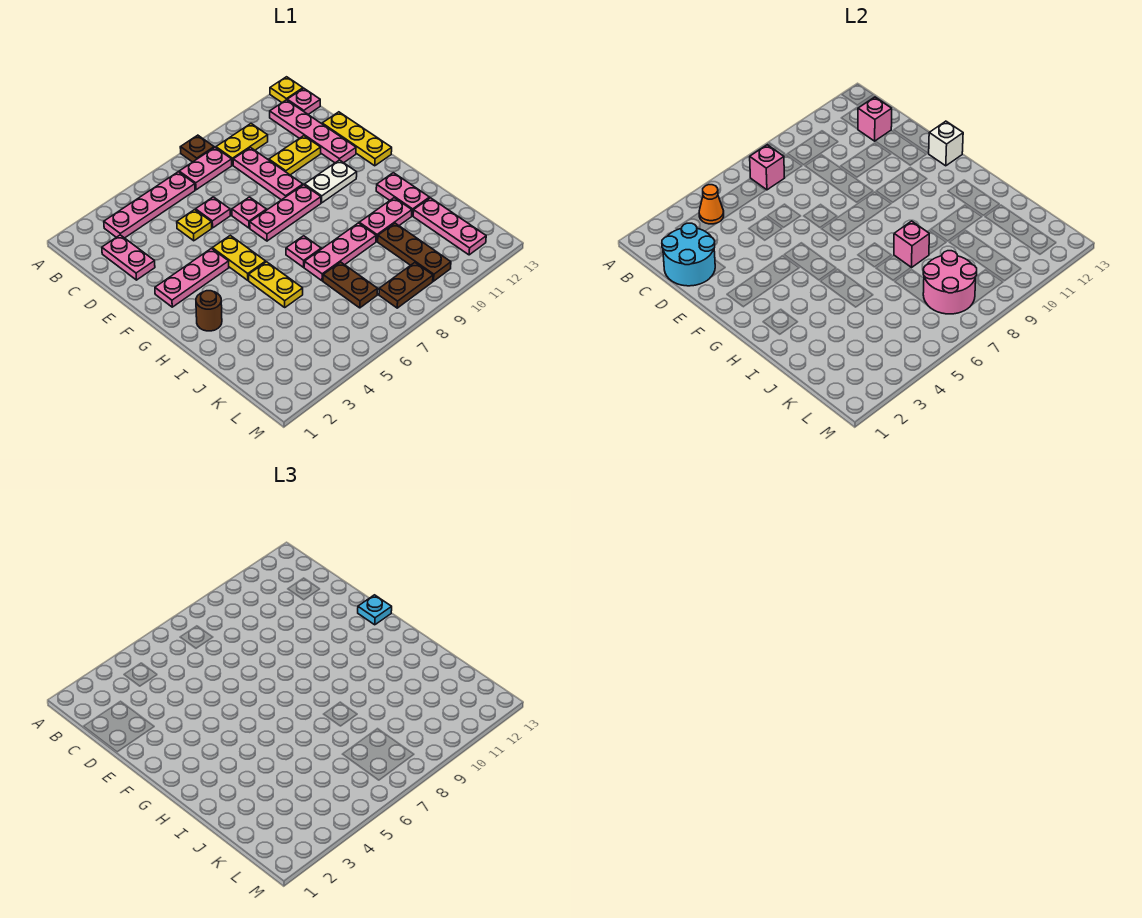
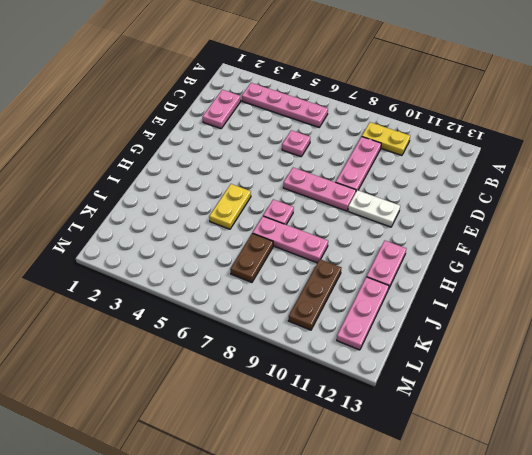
none -> brown plate A8 level 1
none -> yellow plate A13 level 1
none -> pink plate B7:B8 level 1
none -> pink plate B12:E12 level 1

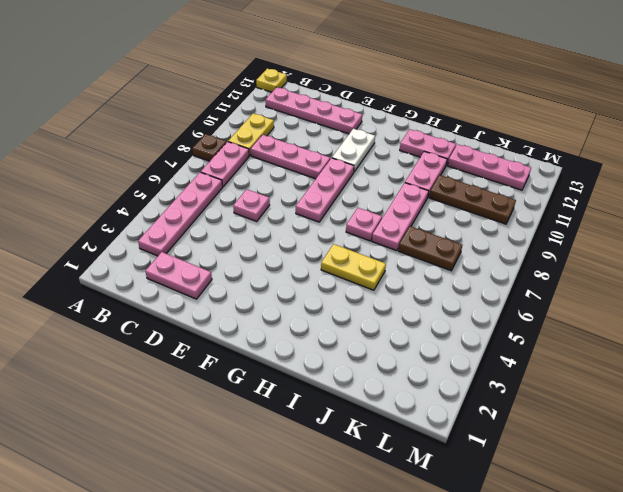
none -> pink plate B13 level 1
none -> yellow plate D5 level 1
none -> yellow plate D10:D11 level 1
none -> yellow plate D13:F13 level 1

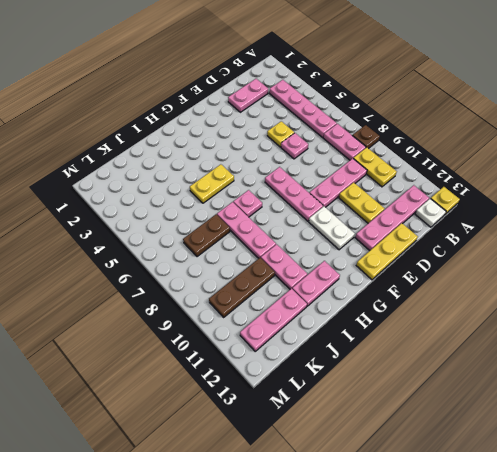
white plate B13 level 1 -> pink plate B13 level 1
none -> pink plate E7 level 1
none -> pink plate F2:F4 level 1
none -> yellow plate F5:G5 level 1
none -> brown round brick H2 level 1

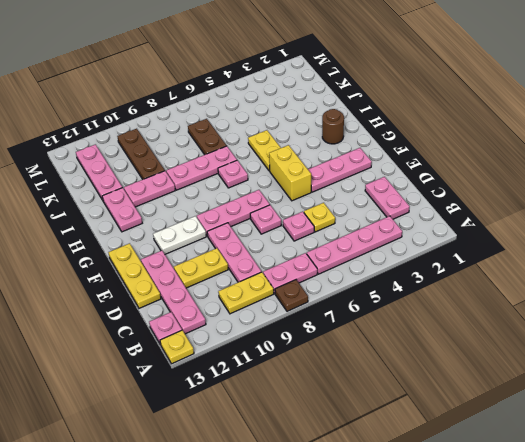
yellow brick F5:G5 level 1 -> yellow plate F5:G5 level 1
none -> brown plate L8:L9 level 1
none -> orange cone B4 level 2
none -> pink brick B7 level 2
none -> cyan round brick C1:D2 level 2

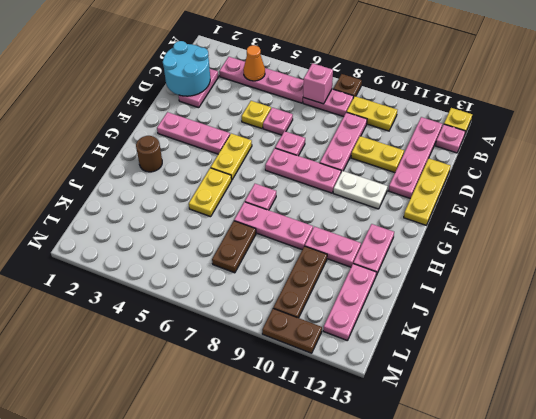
brown plate M10:M11 level 1 -> brown plate L8:L9 level 1
none -> pink brick C12 level 2
none -> white brick F13 level 2
none -> pink brick I8 level 2
none -> pink round brick K7:L8 level 2

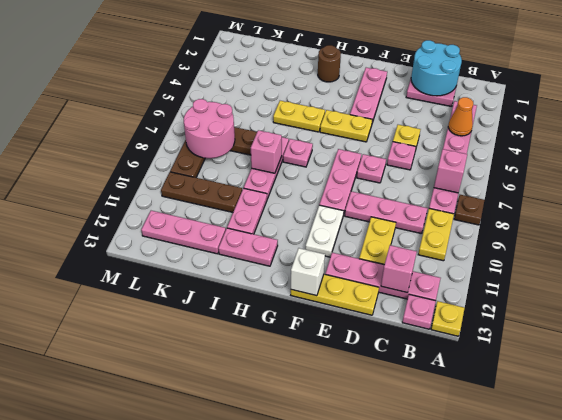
none -> cyan plate F13 level 3

